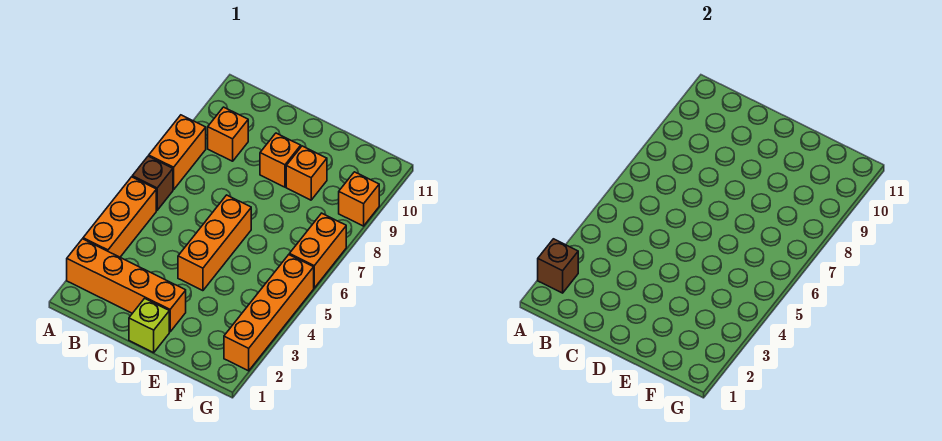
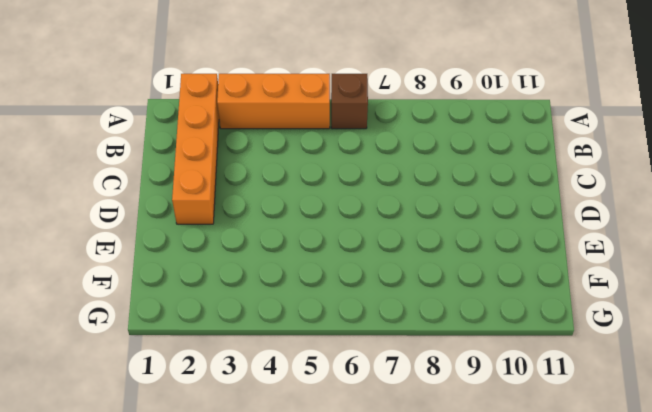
none -> orange brick A7:A8 level 1
none -> orange brick B9 level 1
none -> lime brick D1 level 1

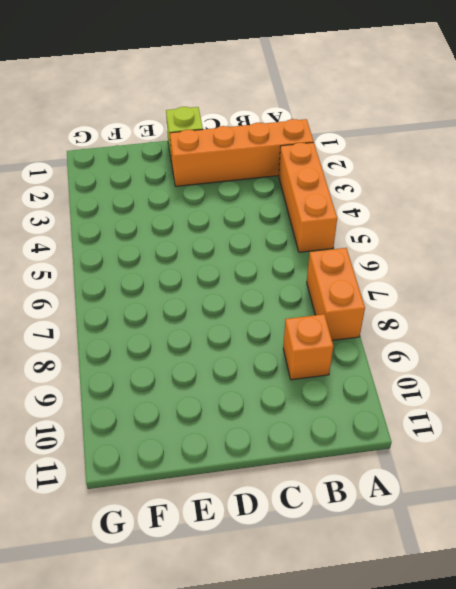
none -> brown brick A6 level 1
none -> orange brick D4:D6 level 1
none -> orange brick D9 level 1

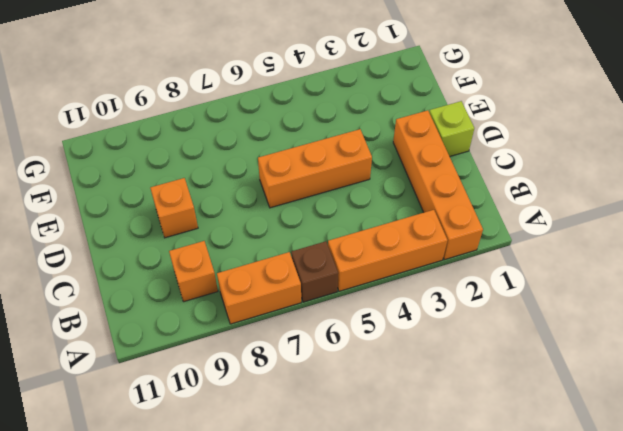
none -> orange brick E9 level 1
none -> orange brick G2:G5 level 1
none -> orange brick G6:G7 level 1

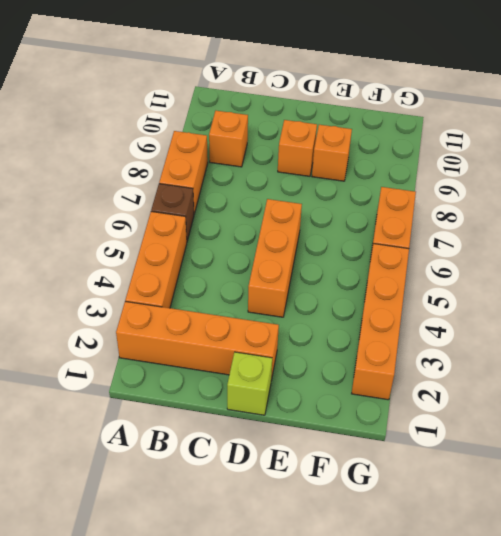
none -> orange brick G9 level 1
none -> brown brick A2 level 2

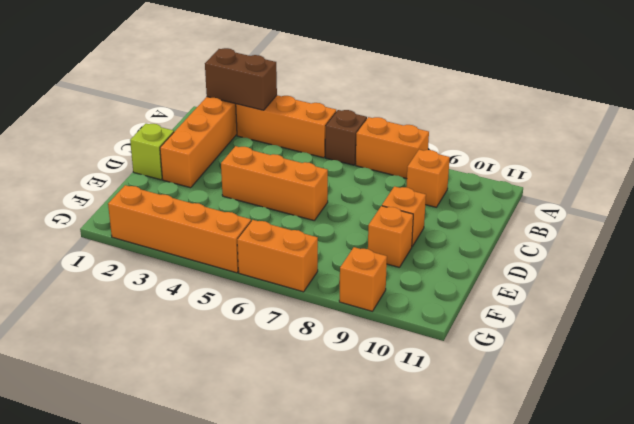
brown brick A2:A3 level 2 -> brown brick A2 level 2

